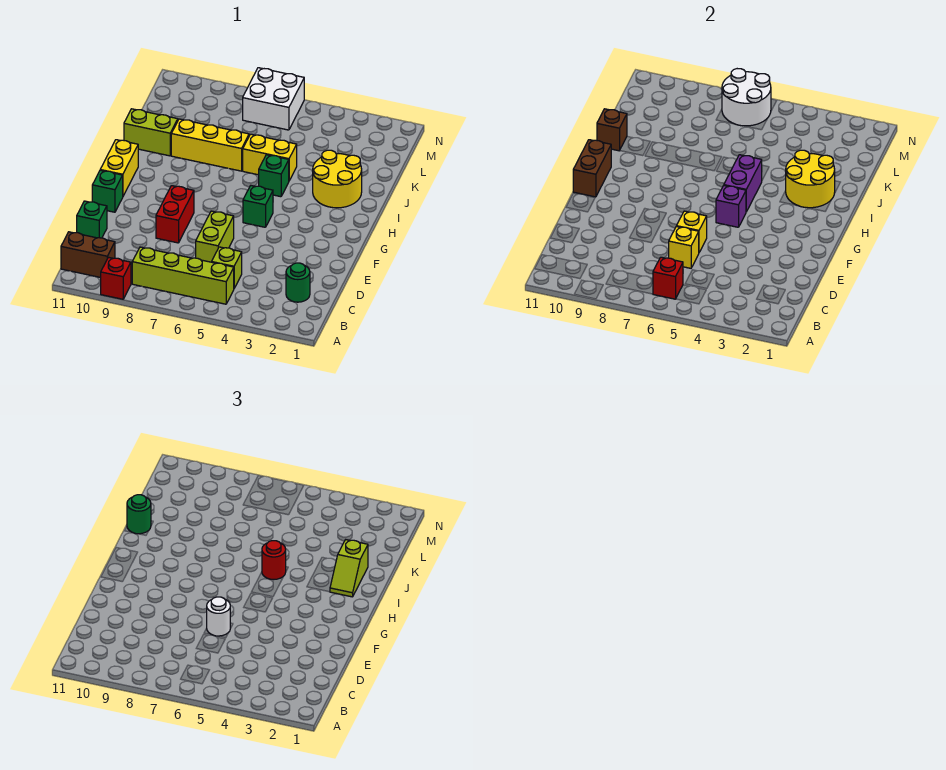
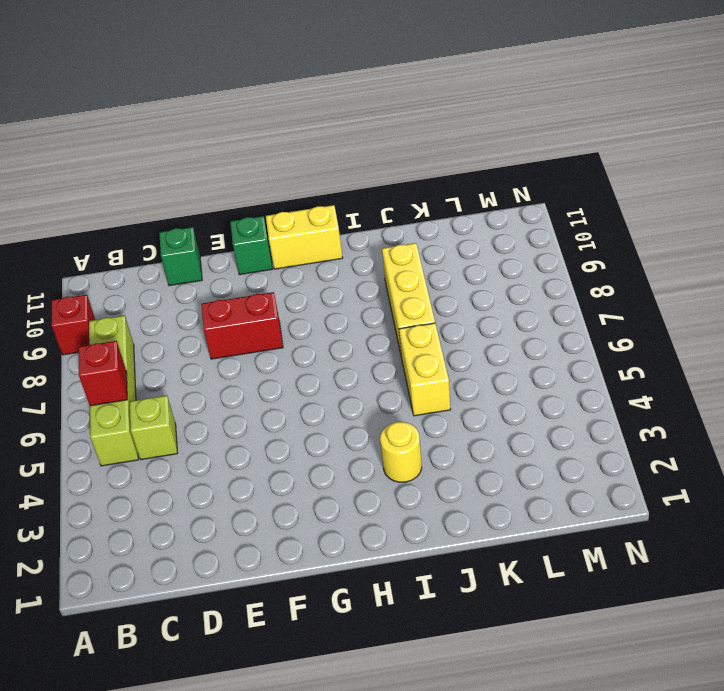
yellow round brick I3 level 1 -> yellow round brick I2:J3 level 1
none -> brown brick B10:B11 level 1
none -> green round brick C2 level 1
none -> lime brick D6:E6 level 1
none -> green brick G5 level 1

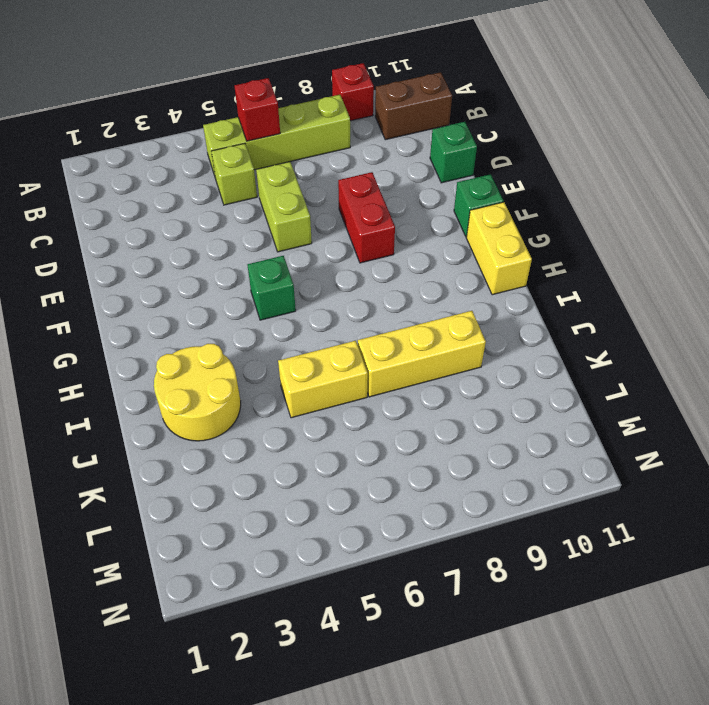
none -> green round brick C2 level 1
none -> green brick I5 level 1
none -> lime brick J10:J11 level 1
none -> white brick M6:N7 level 1

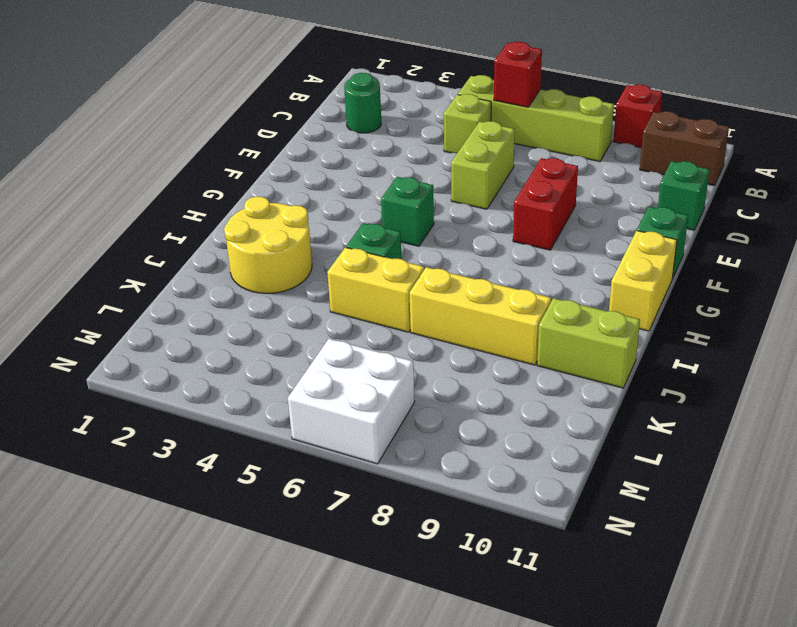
none -> yellow brick D6 level 2
none -> yellow brick E6 level 2
none -> purple brick G5 level 2
none -> brown brick G11:H11 level 2

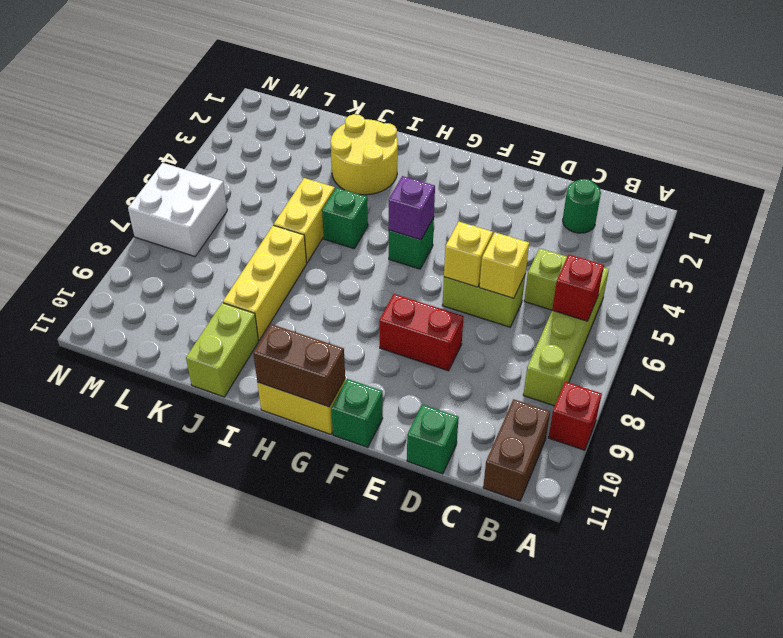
none -> purple brick H5:I5 level 2
none -> yellow round brick I2:J3 level 2
none -> brown brick J11 level 2
none -> white round brick M6:N7 level 2

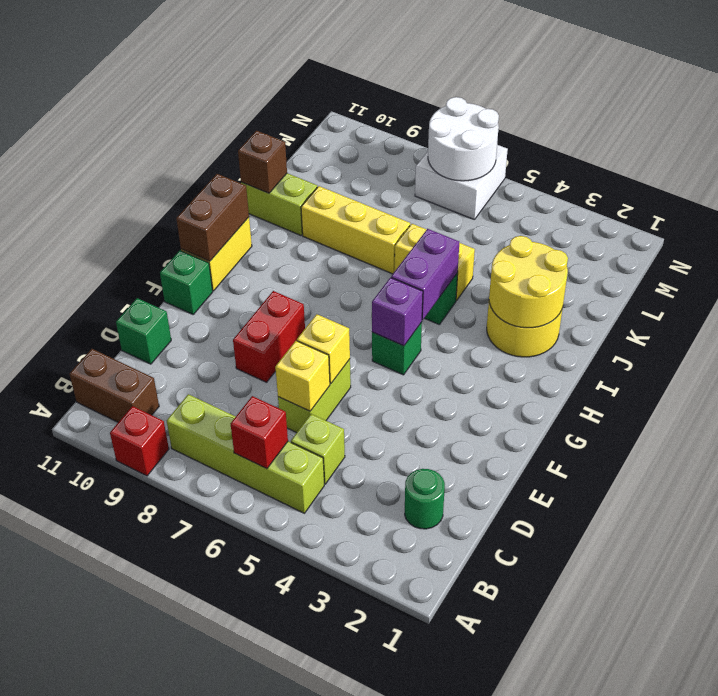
none -> white round brick E6 level 3
none -> lime slope I2:J2 level 3 top J
none -> red round brick I5 level 3
none -> green round brick J11 level 3

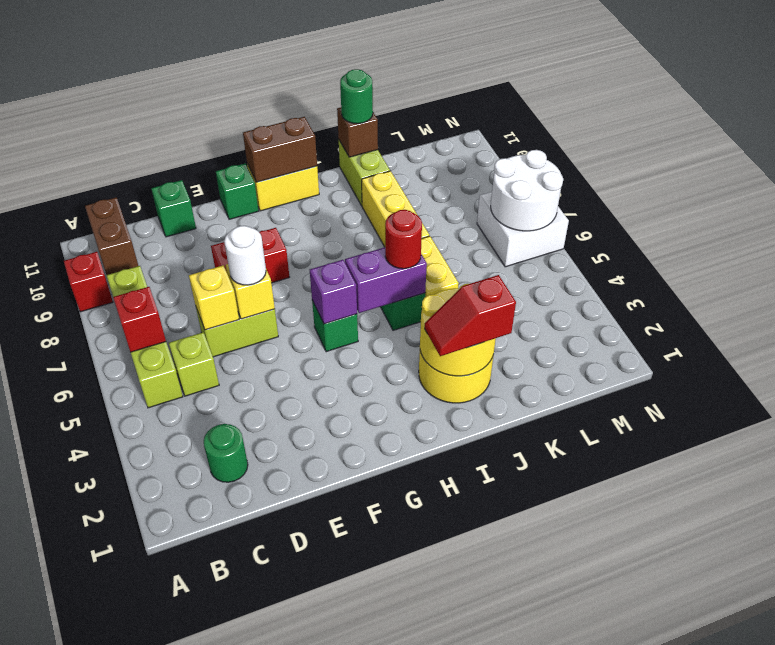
red slope I2:J2 level 3 top J -> lime slope I2:J2 level 3 top J

